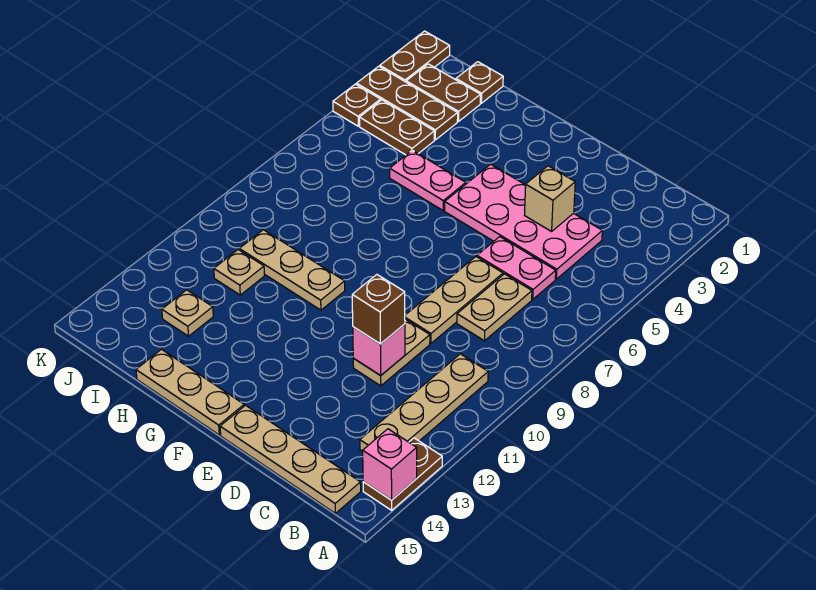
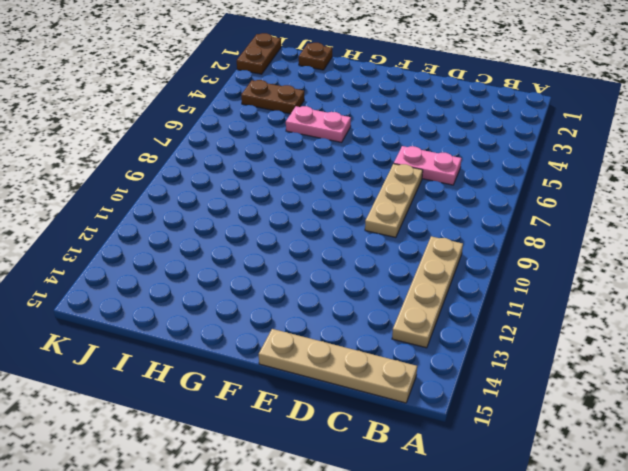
none -> brown plate A13:A14 level 1
none -> pink plate C4:F5 level 1
none -> tan plate C7:C8 level 1

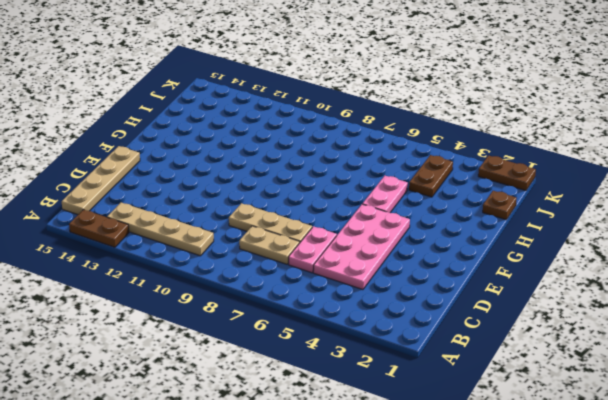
none -> tan plate D10:D11 level 1
none -> tan plate F15:H15 level 1
none -> tan plate G10:I10 level 1

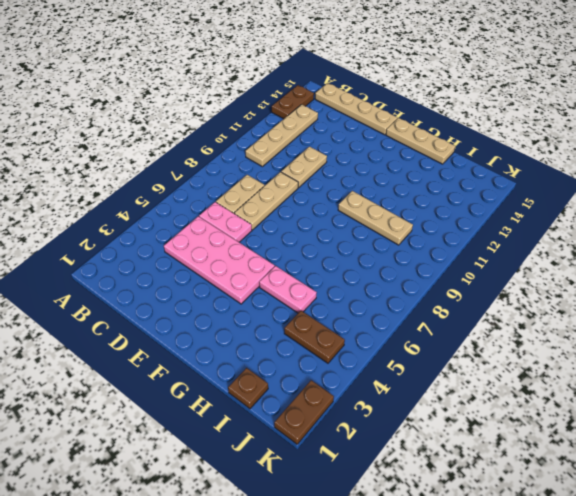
none -> brown plate I2:J2 level 1
none -> brown plate I3:K3 level 1
none -> tan plate I11 level 1

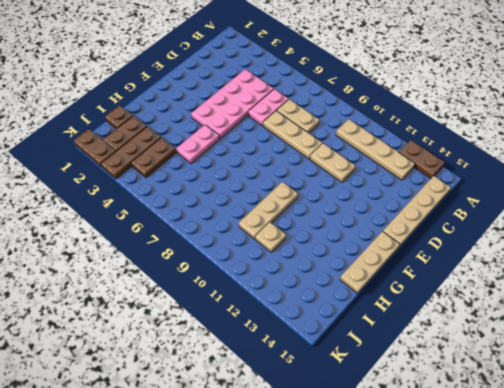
none -> tan plate I13 level 1
none -> brown plate K4 level 1
none -> pink brick A14 level 2

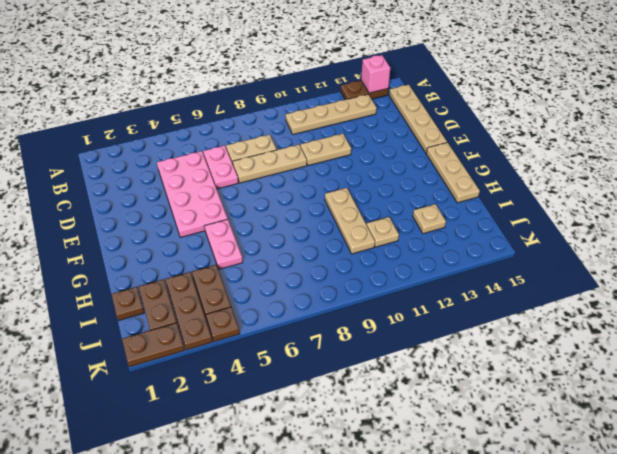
none -> tan brick D4 level 2
none -> pink brick D11 level 2
none -> brown brick D11 level 3

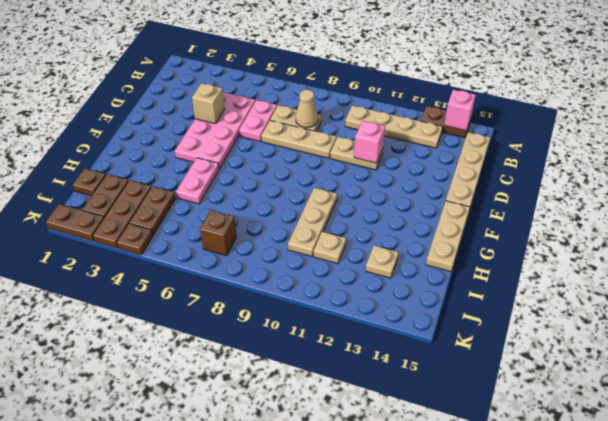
tan cone C8 level 2 -> none
brown brick J7 level 1 -> brown brick D11 level 3

